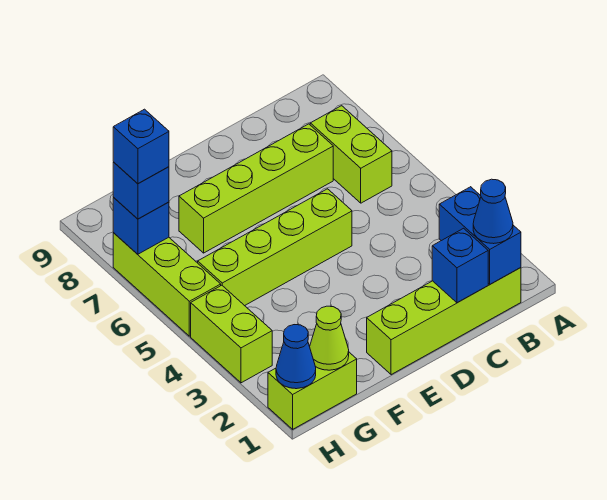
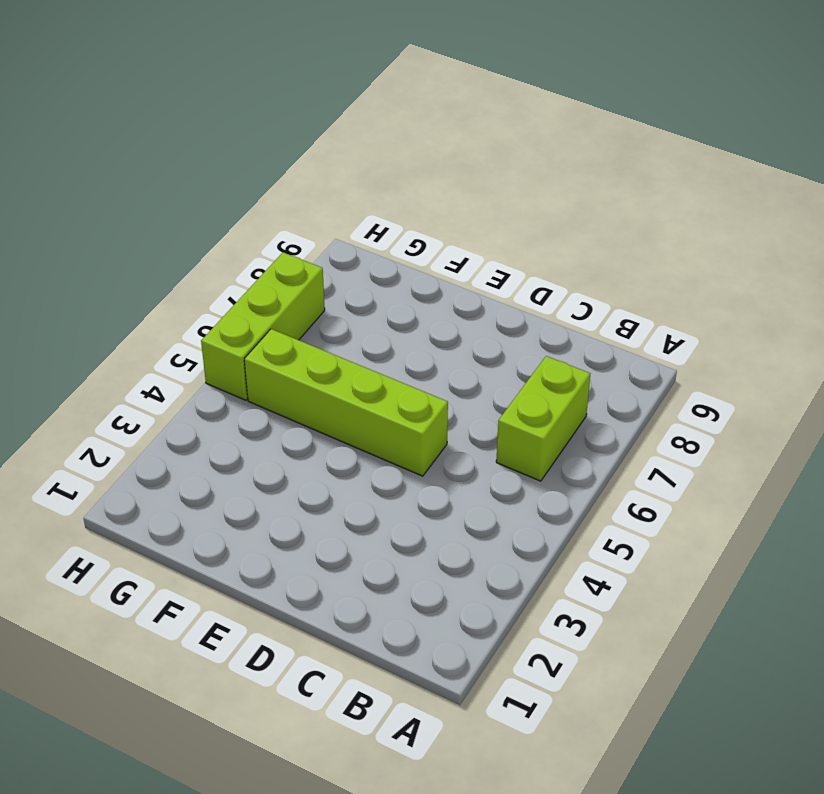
none -> lime brick B1:E1 level 1
none -> lime brick C7:F7 level 1
none -> lime brick G1:H1 level 1

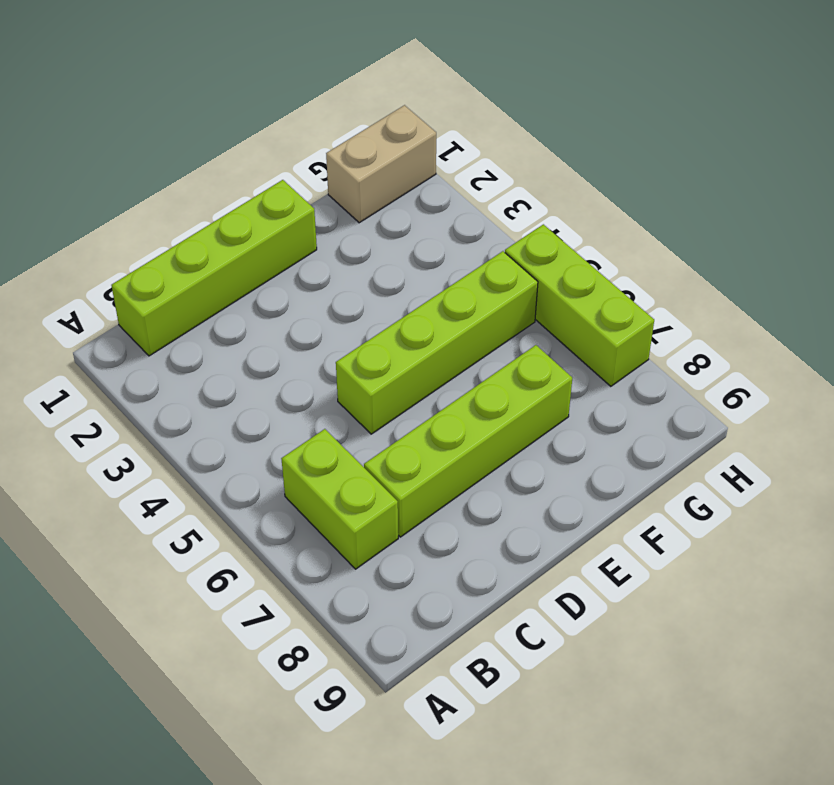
tan brick G1:H1 level 1 -> lime brick G1:H1 level 1
none -> lime brick H3:H4 level 1
none -> blue brick B1:B2 level 2
none -> blue brick C1 level 2

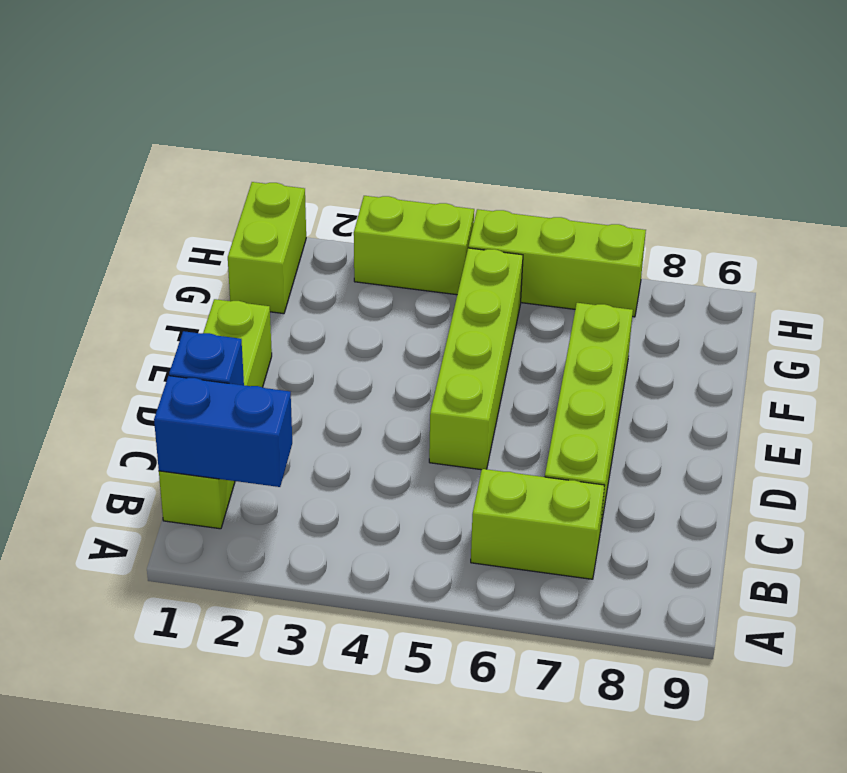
none -> lime cone G1 level 2
none -> blue cone H1 level 2
none -> blue brick H7 level 2

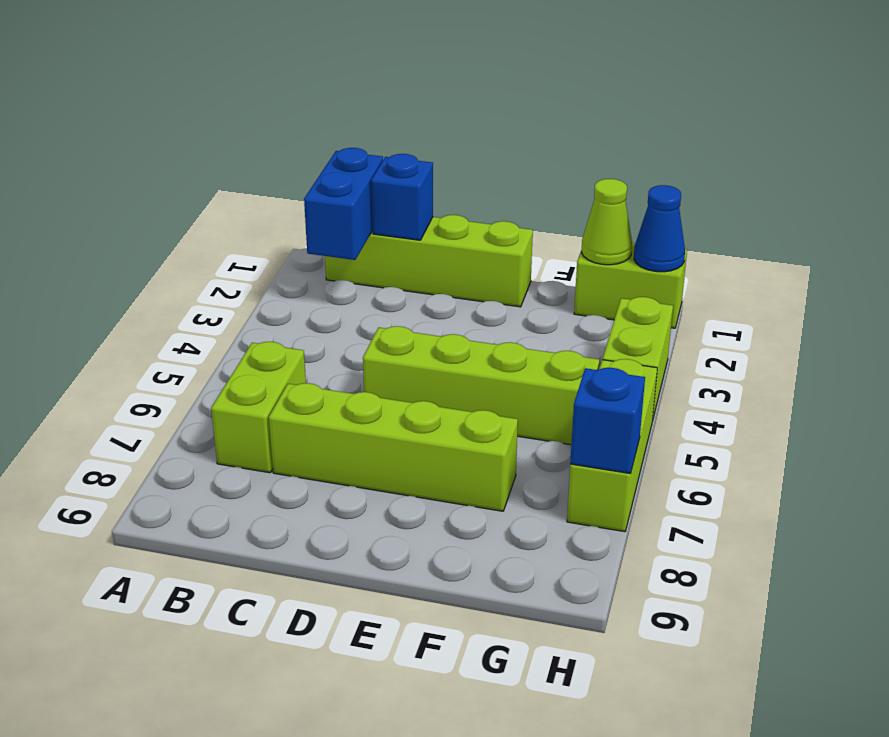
none -> blue cone B1 level 3
none -> blue brick H7 level 3
none -> blue brick H7 level 4

